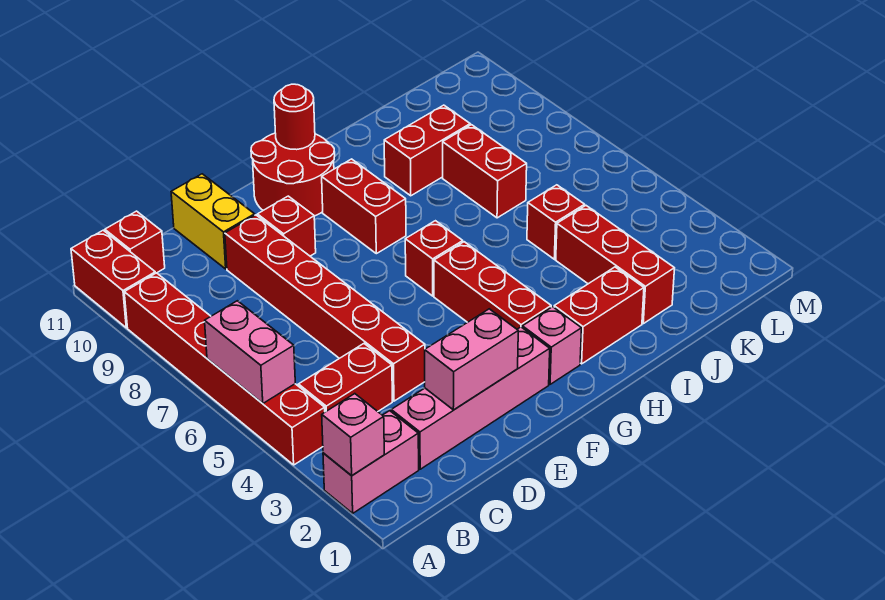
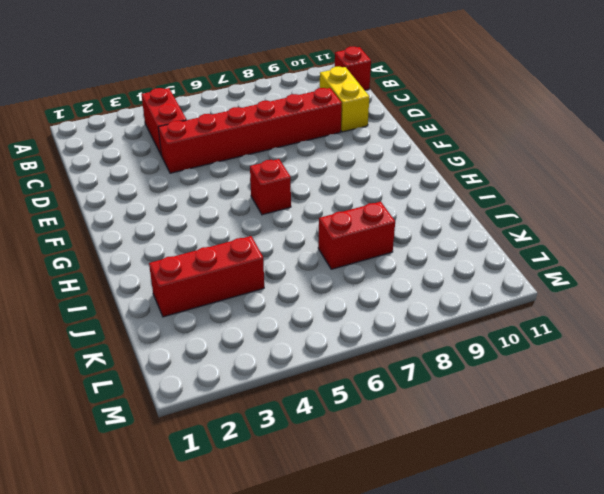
yellow brick C10:D10 level 1 -> yellow brick D10:D11 level 1
none -> pink brick A2:B2 level 1
none -> red brick A4:A9 level 1
none -> red brick A10:A11 level 1

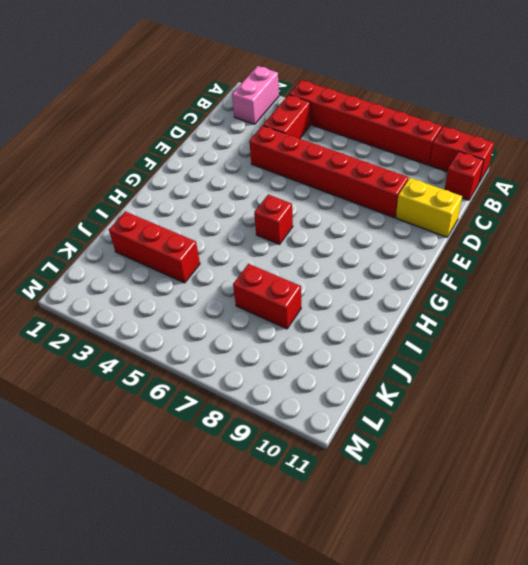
none -> pink brick C2:F2 level 1
none -> red brick E9 level 1
none -> red round brick F10:G11 level 1

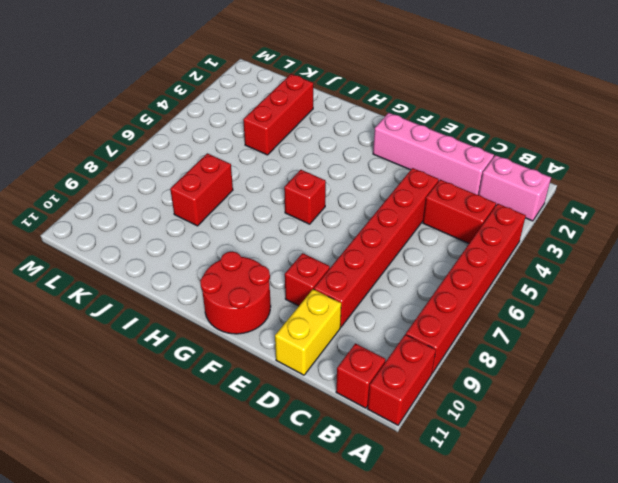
none -> pink brick G2 level 1
none -> red brick G3:G5 level 1
none -> red brick G8:G9 level 1

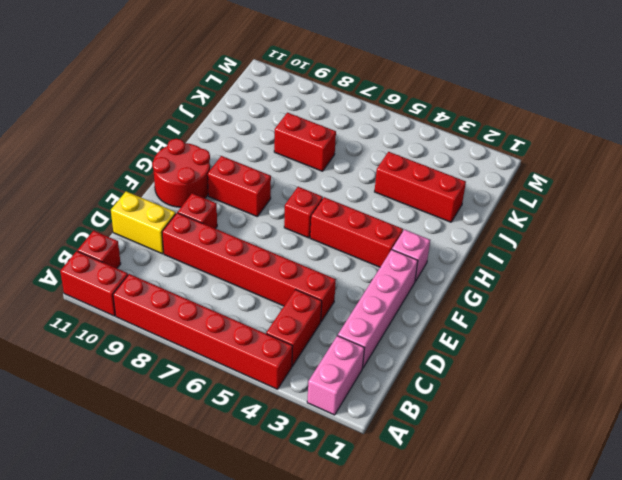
none -> red brick H2:I2 level 1
none -> red brick I9:J9 level 1
none -> red brick J5 level 1

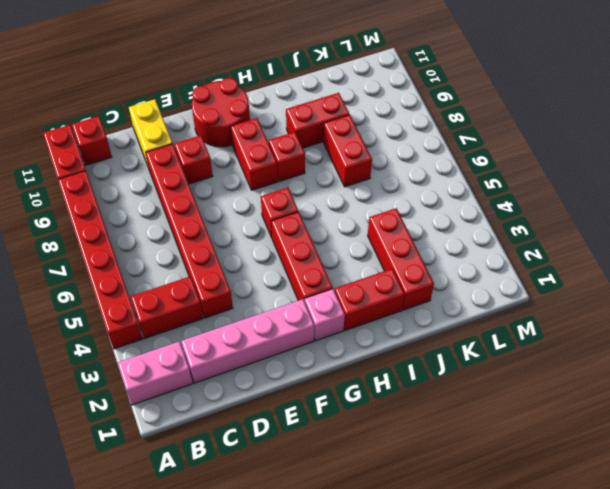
red brick H8 level 1 -> red brick J5 level 1
none -> pink brick A2 level 2
none -> pink brick A5:A6 level 2
none -> pink brick D2:E2 level 2

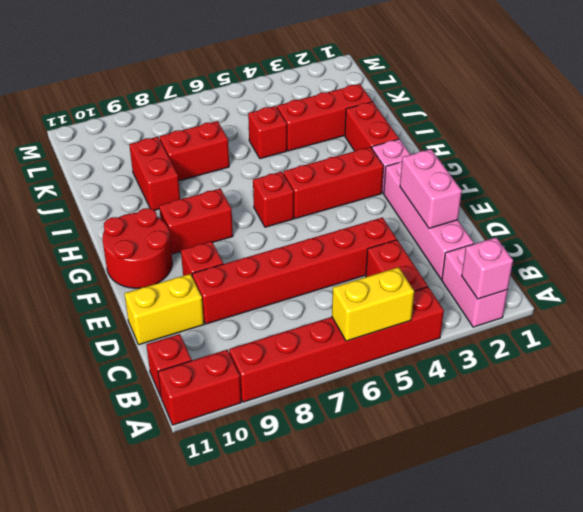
yellow brick A5:A6 level 2 -> pink brick A5:A6 level 2
none -> red round brick G11 level 2

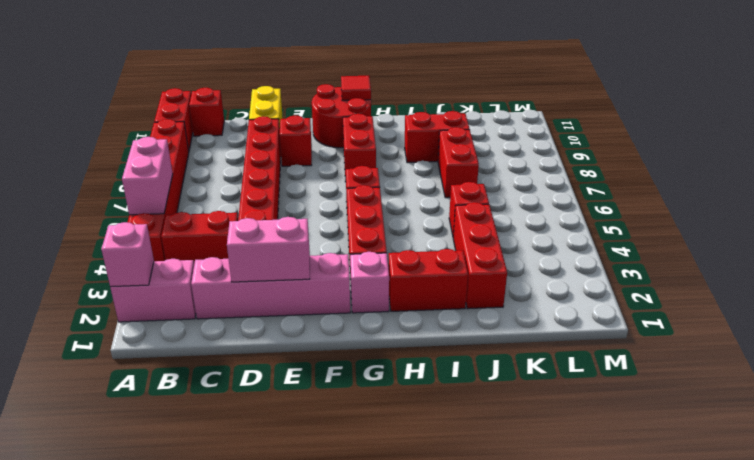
red tile G11 level 2 -> red round brick G11 level 2

